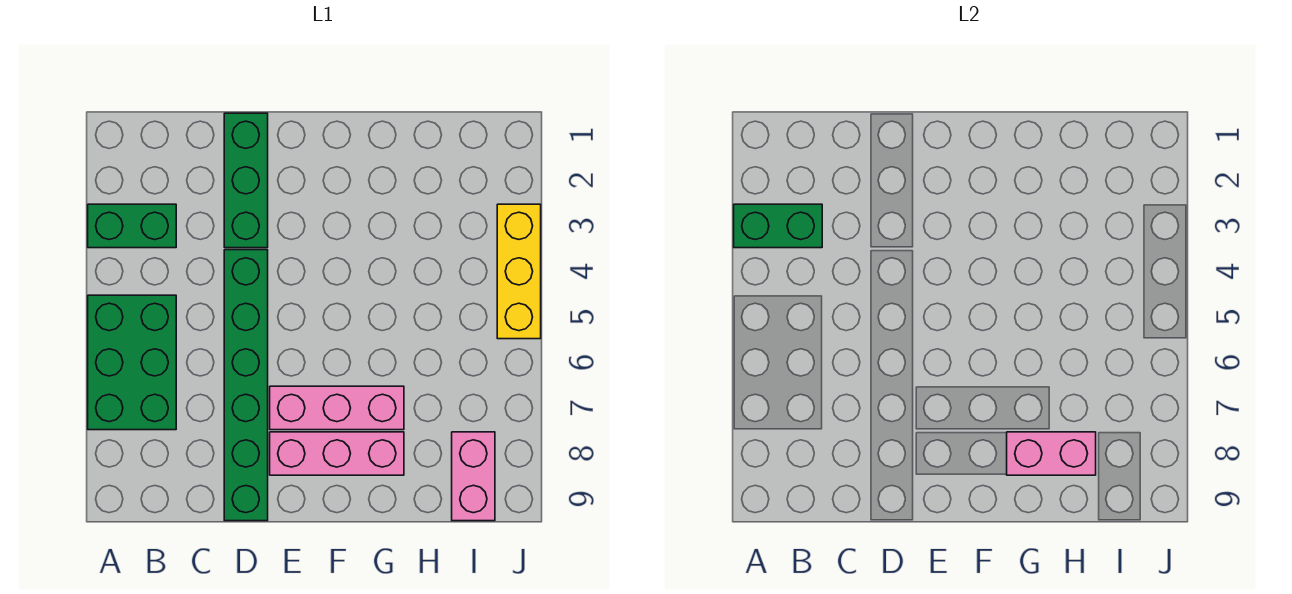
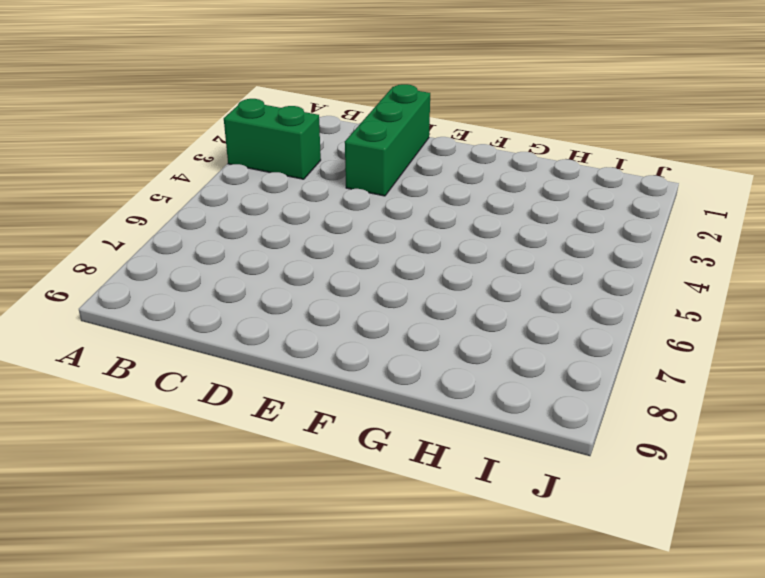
none -> green brick A5:B7 level 1
none -> green brick D4:D9 level 1

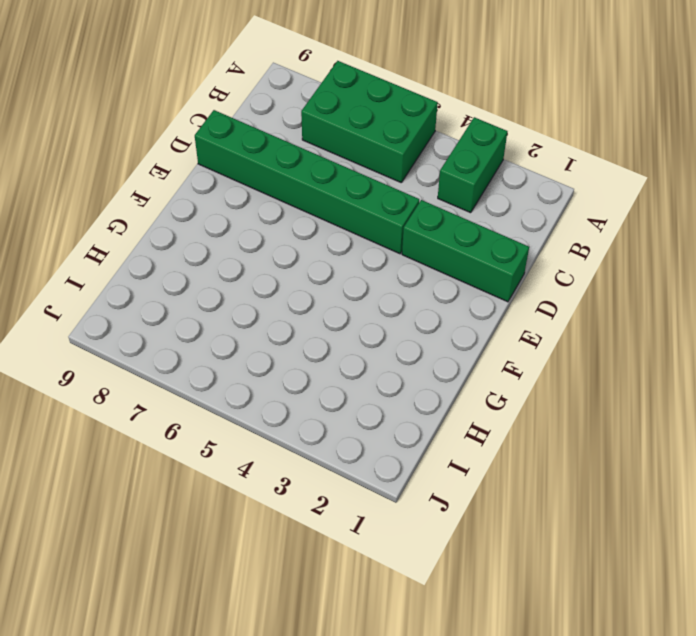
none -> pink brick E7:G7 level 1
none -> pink brick E8:G8 level 1

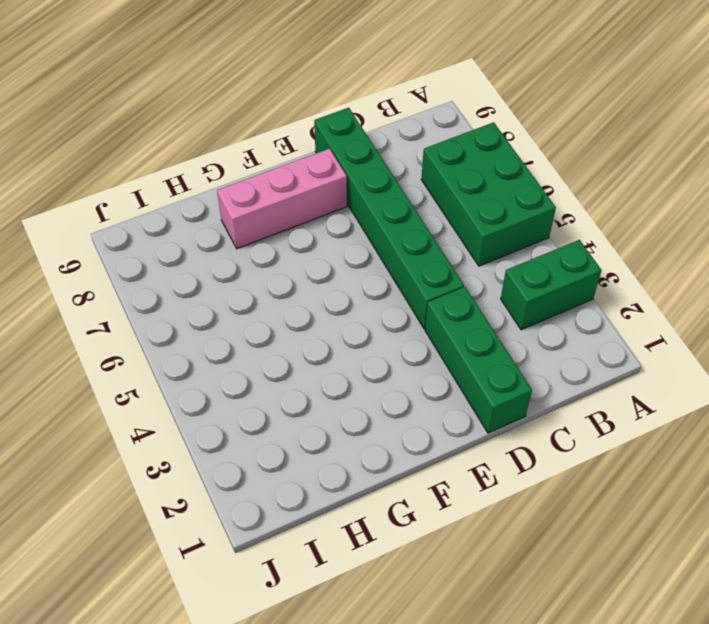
none -> pink brick E7:G7 level 1
none -> pink brick I8:I9 level 1

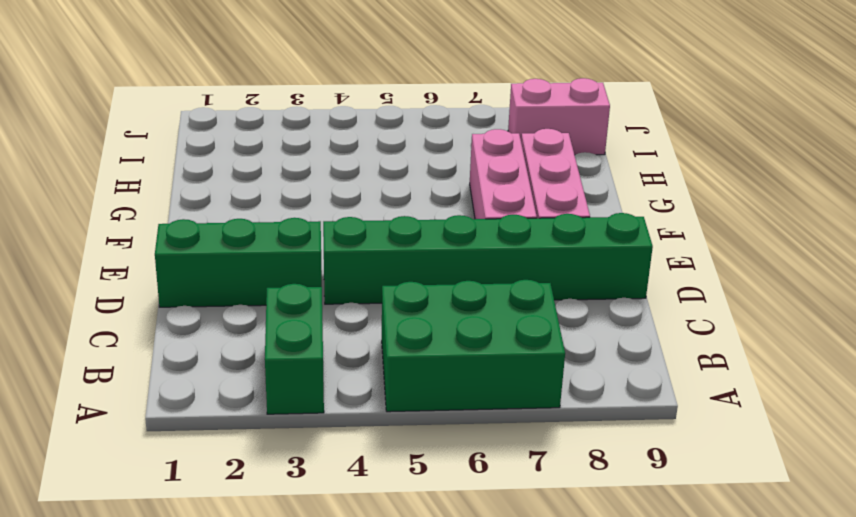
none -> yellow brick J3:J5 level 1
none -> green brick A3:B3 level 2

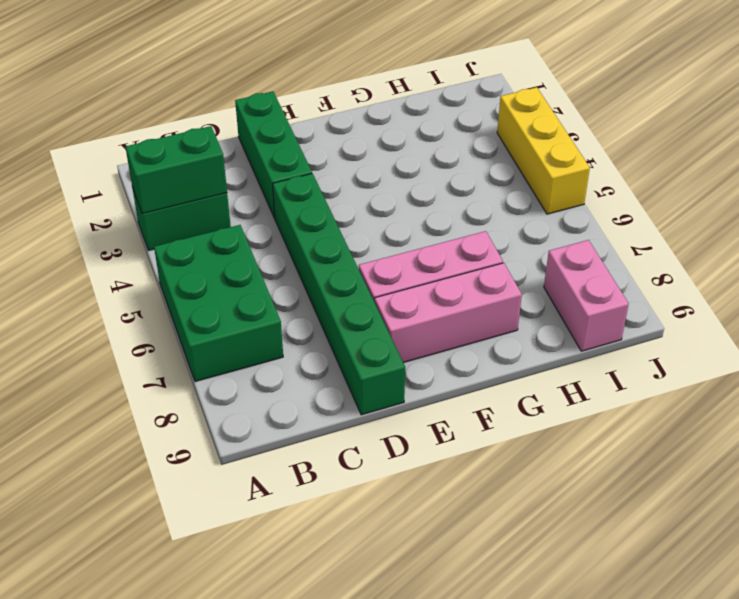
none -> pink brick G8:H8 level 2

